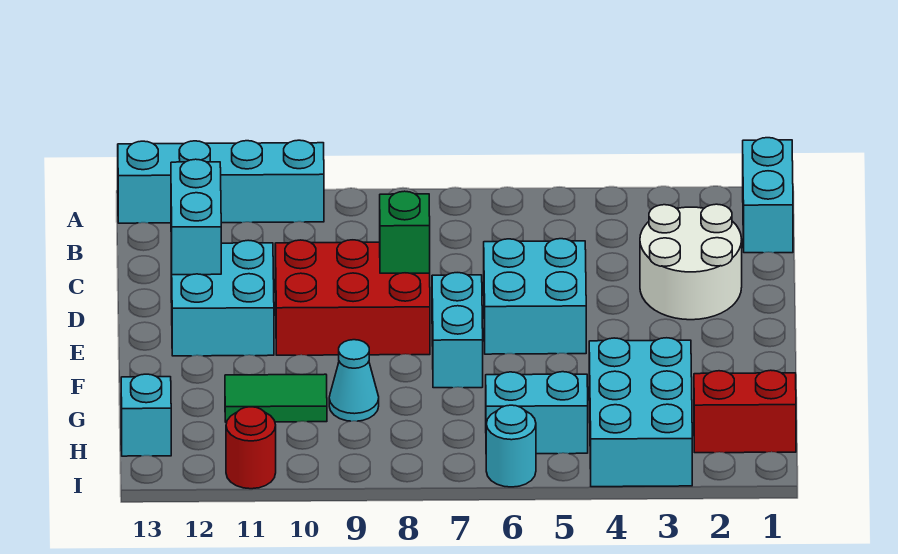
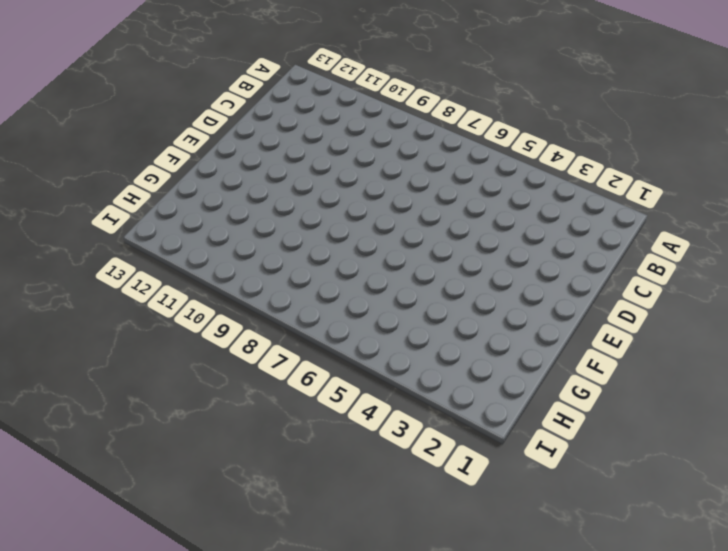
none -> cyan brick A1:B1 level 1
none -> cyan brick A10:A13 level 1
none -> white round brick C2:D3 level 1

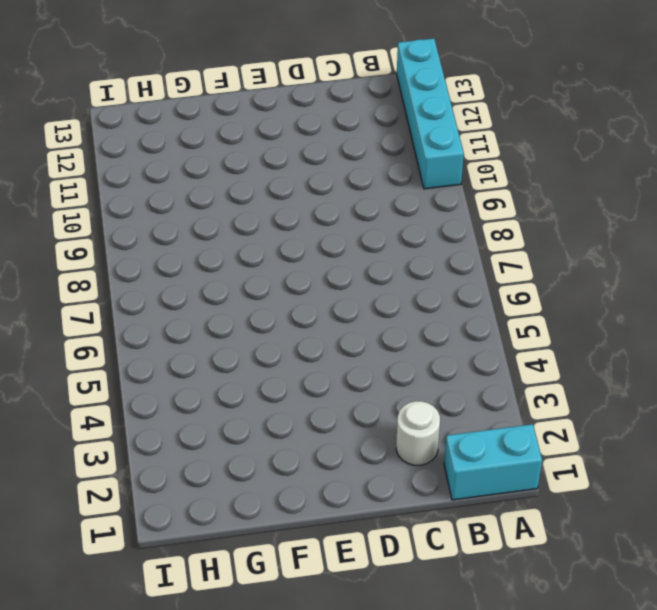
white round brick C2 level 1 -> white round brick C2:D3 level 1
none -> cyan brick D5:E6 level 1
none -> red brick D8:E10 level 1
none -> cyan brick D11:E12 level 1

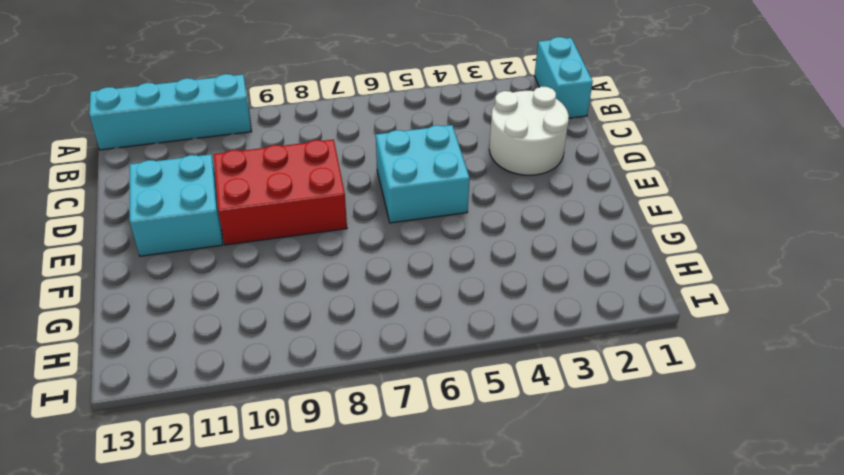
none -> cyan brick E7:F7 level 1
none -> cyan brick G3:I4 level 1
none -> cyan cone G9 level 1

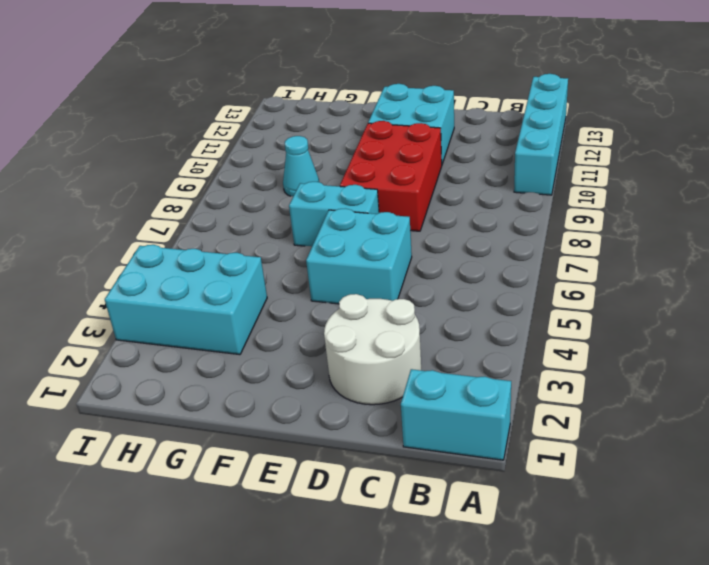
none -> green tile G10:G11 level 1
none -> red brick H1:H2 level 1
none -> cyan brick H5:H6 level 1

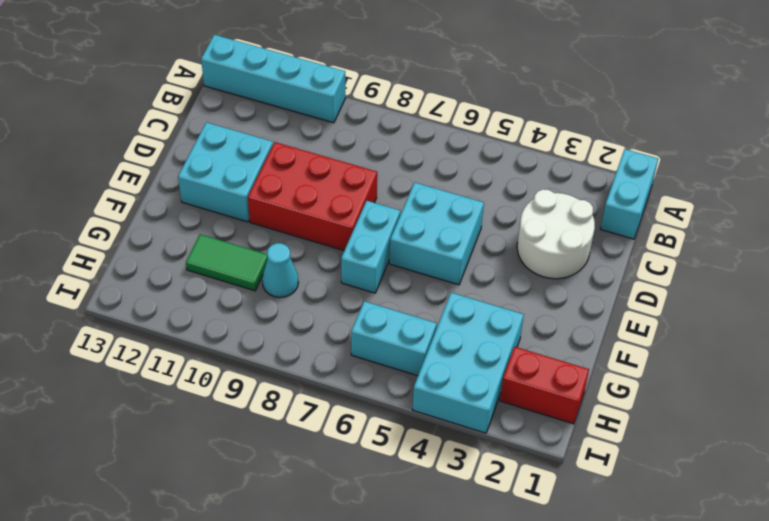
none -> cyan brick H13 level 1
none -> cyan round brick I6 level 1
none -> red round brick I11 level 1

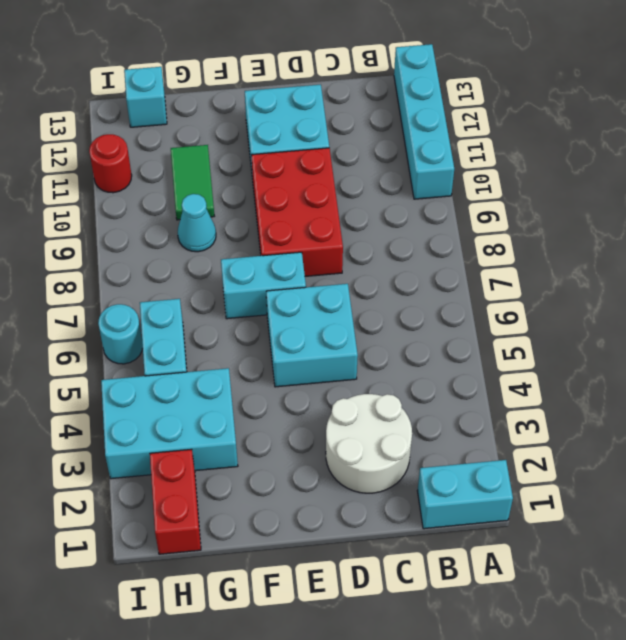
none -> cyan brick C12:D12 level 2
none -> green brick D8 level 2

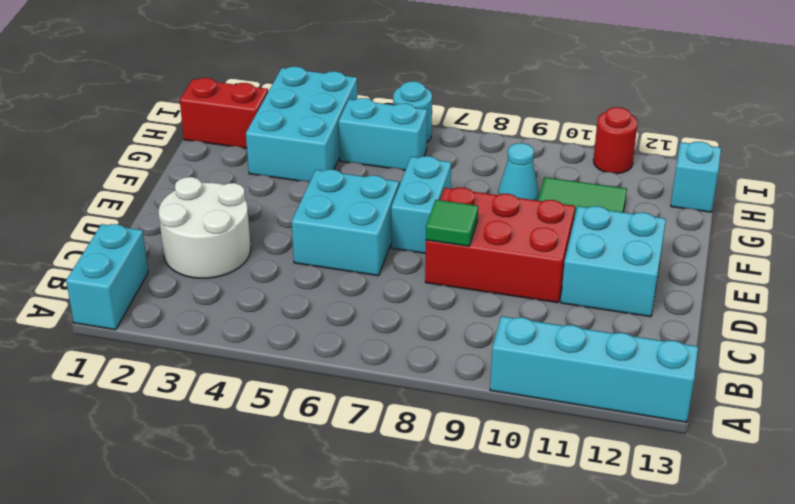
green tile D8 level 2 -> green brick D8 level 2
none -> cyan brick C12:D12 level 2

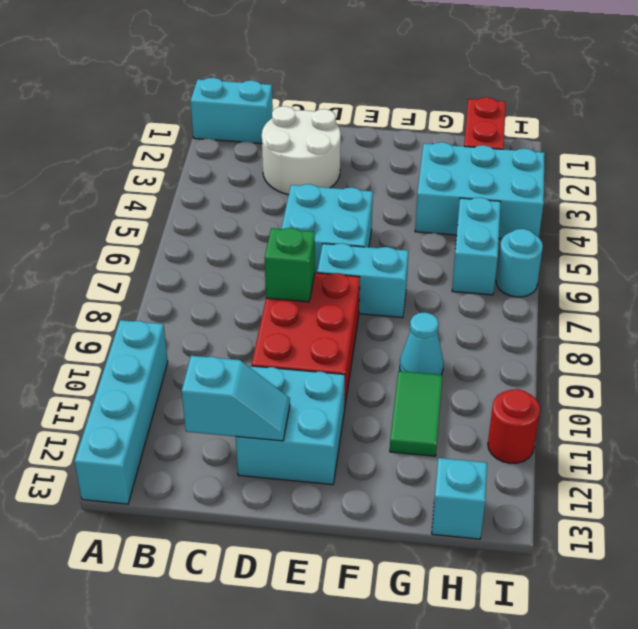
cyan slope C12:D12 level 2 top C -> cyan brick C12:D12 level 2

